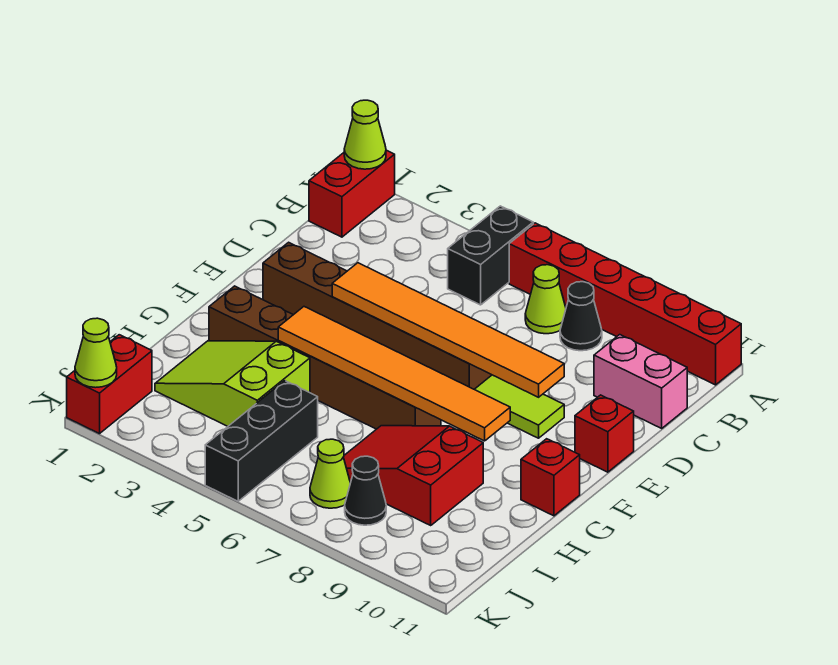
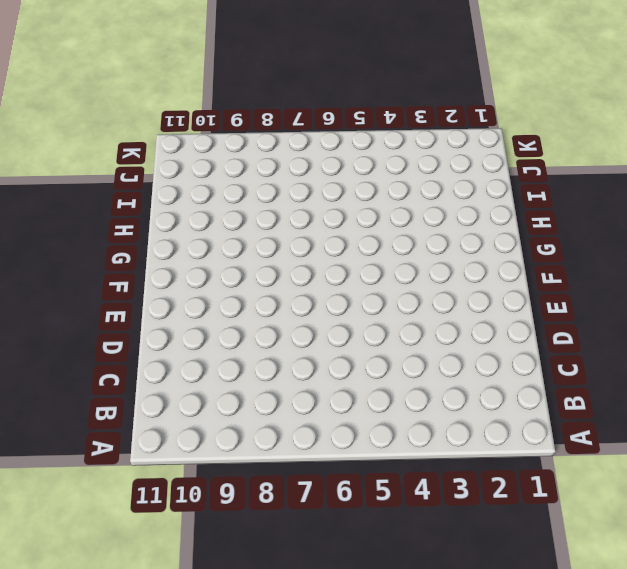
none -> red brick A1:B1 level 1
none -> black brick A5:B5 level 1
none -> red brick A6:A11 level 1

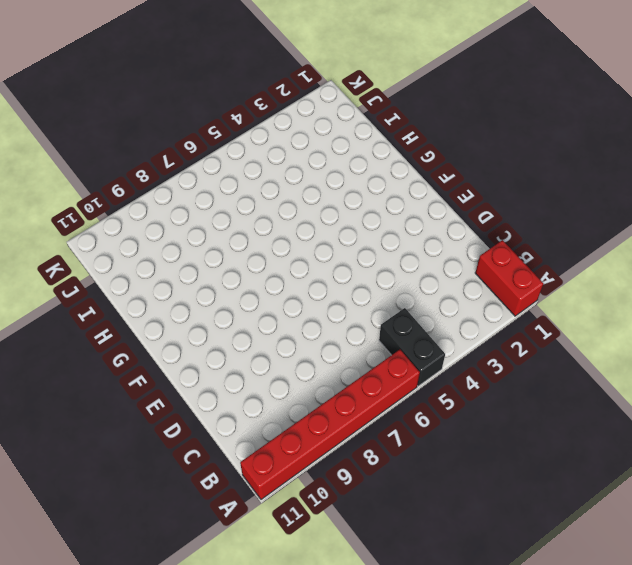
none -> lime cone B7 level 1
none -> black cone B8 level 1
none -> pink brick C10:C11 level 1

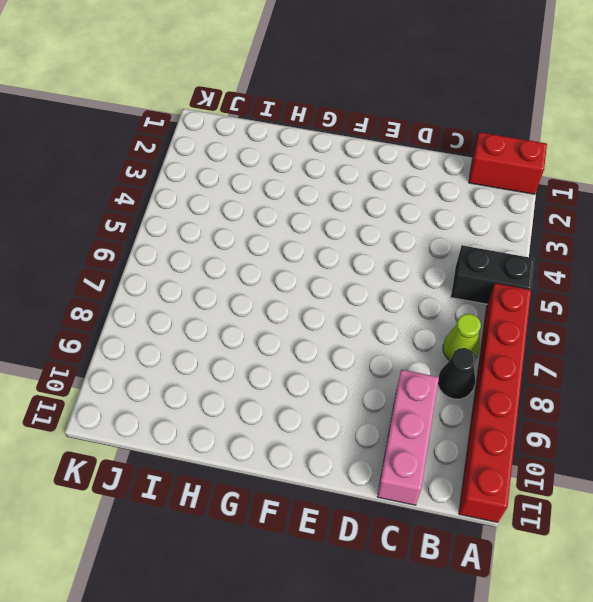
pink brick C9:C11 level 1 -> pink brick C10:C11 level 1
none -> brown brick E2:E7 level 1
none -> lime tile E8:E9 level 1
none -> red brick E11 level 1

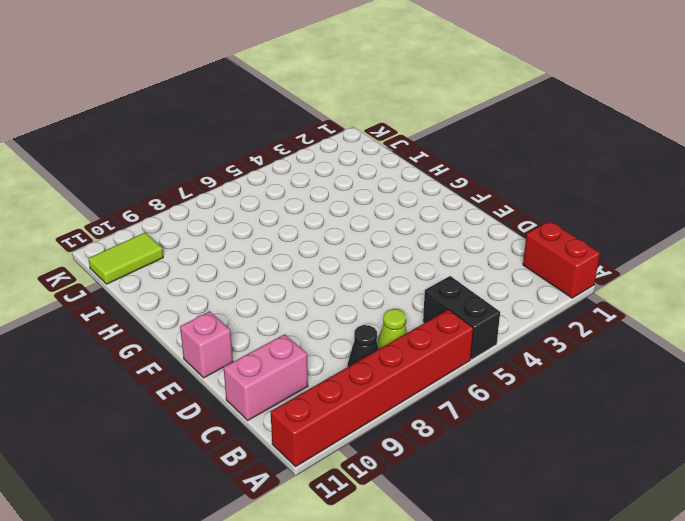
pink brick E11 level 1 -> red brick E11 level 1
lime tile J10:J11 level 1 -> lime tile E8:E9 level 1
none -> brown brick E2:E7 level 1
none -> brown brick G2:G7 level 1
none -> red brick G11 level 1

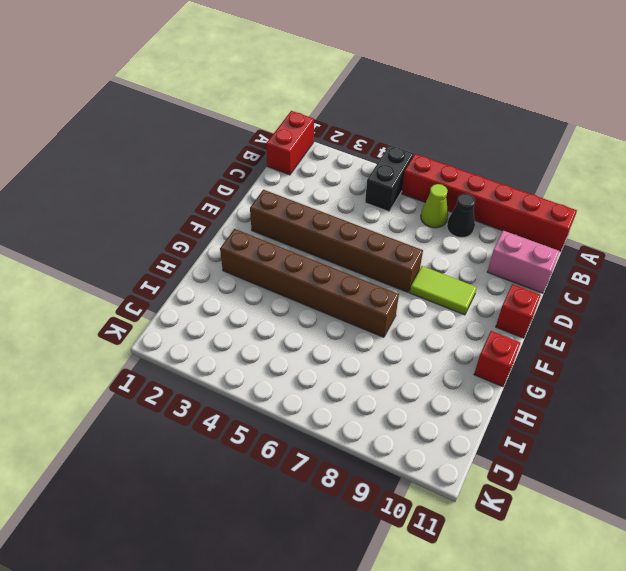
none -> lime slope H2:I4 level 1 top 4
none -> red slope H7:I9 level 1 top 9
none -> black brick I5:K5 level 1

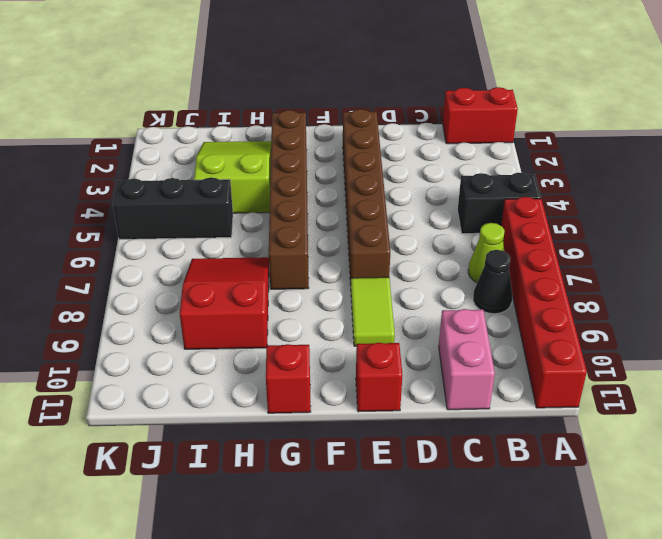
none -> red brick J1:K1 level 1
none -> lime cone J7 level 1
none -> black cone J8 level 1

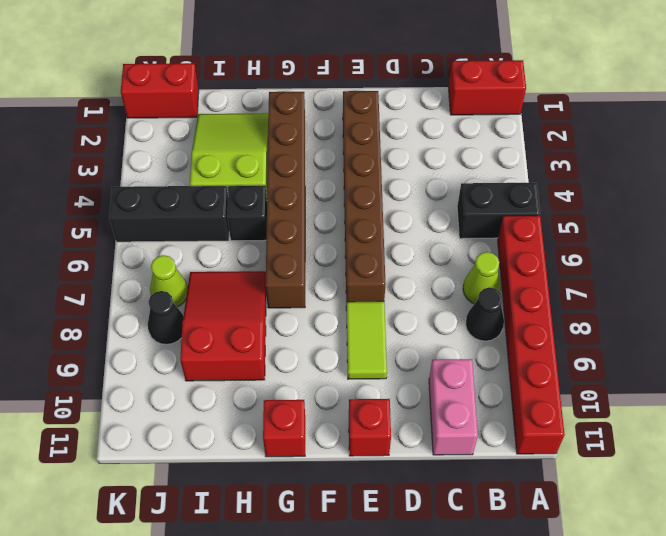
black brick H5 level 1 -> none
none -> lime cone A1 level 2
none -> orange tile E4:E9 level 2
none -> orange tile G4:G9 level 2

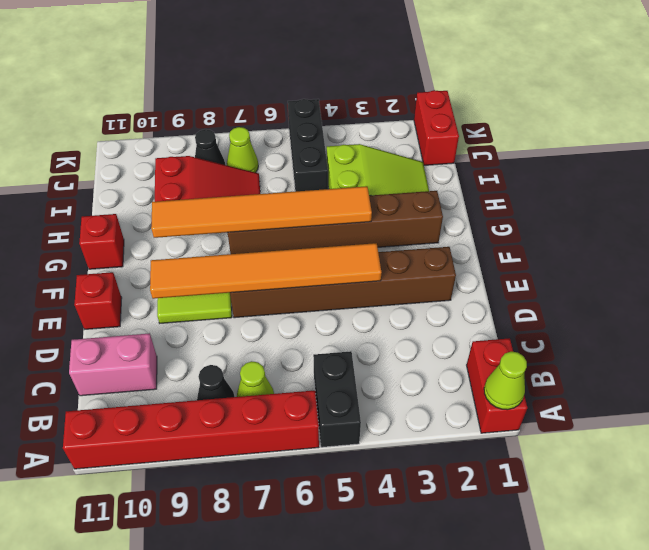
none -> lime cone K1 level 2

